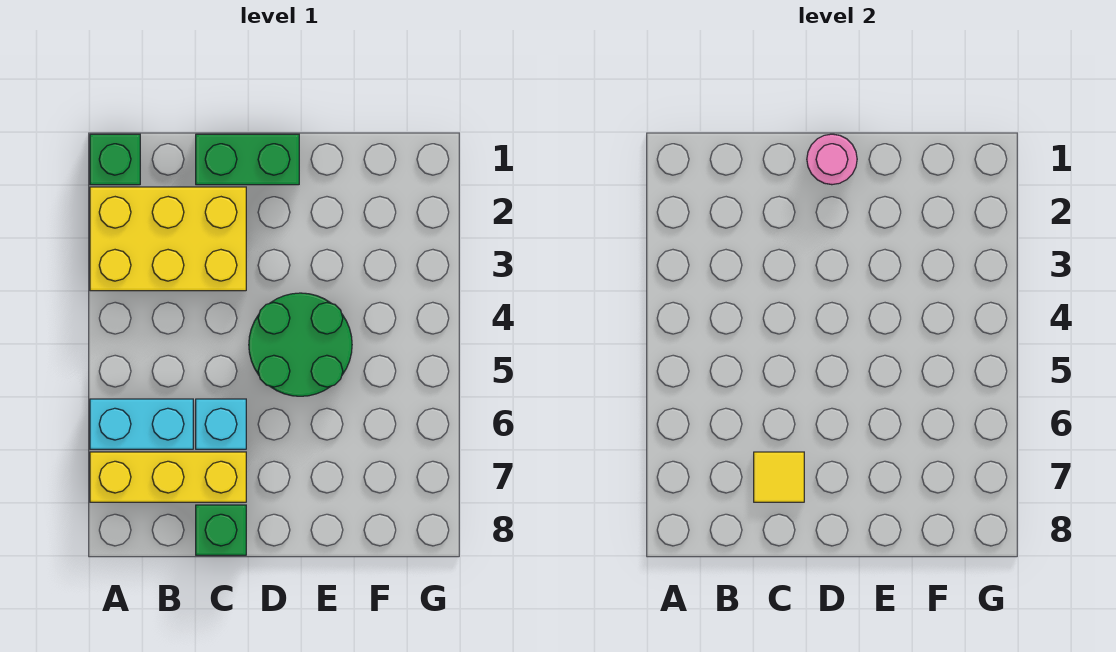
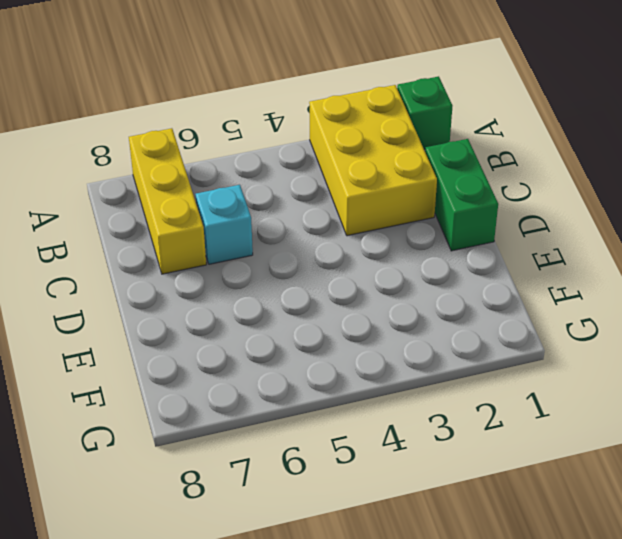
none -> cyan brick A6:B6 level 1
none -> green brick C8 level 1

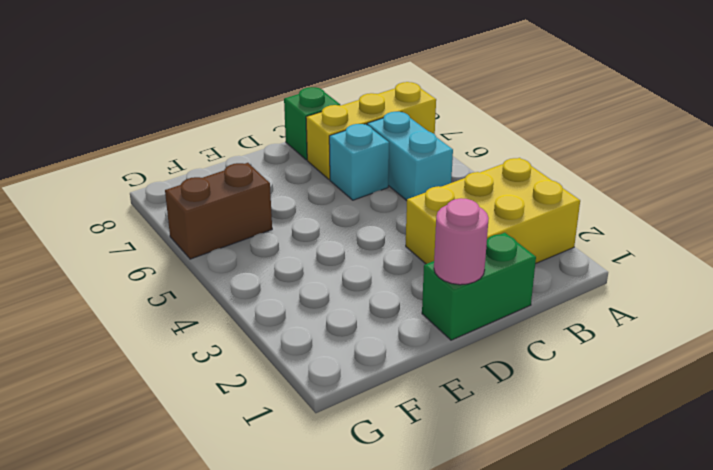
cyan brick B5:B6 level 1 -> cyan brick A6:B6 level 1
brown brick F6:G6 level 1 -> none
none -> green brick A1 level 1
none -> green round brick D4:E5 level 1

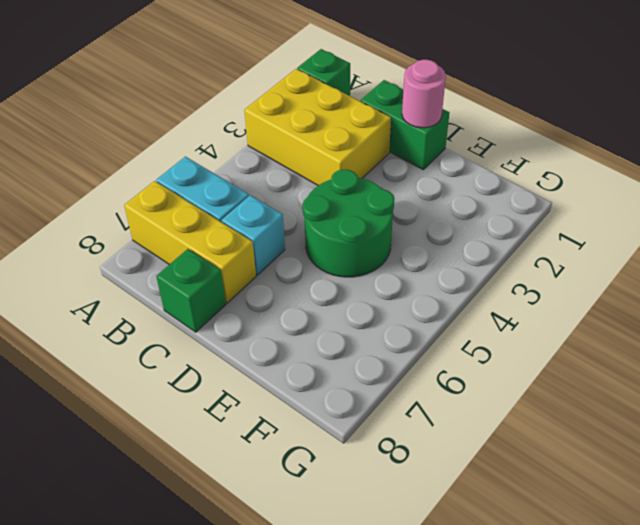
none -> yellow tile C7 level 2

